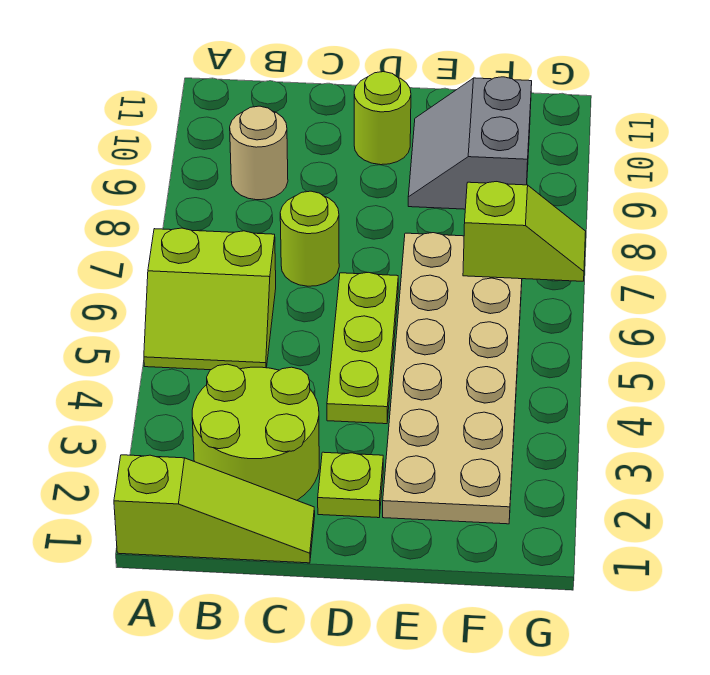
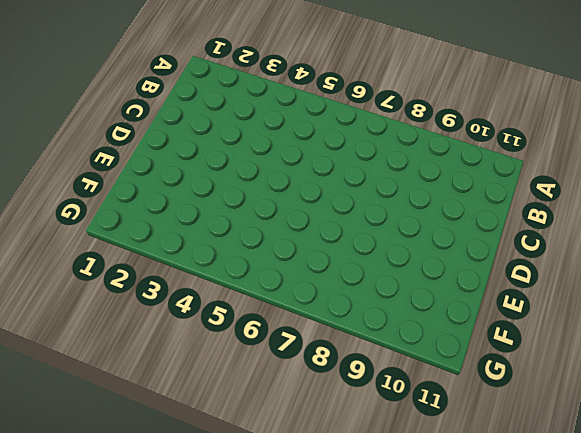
none -> lime slope A1:C1 level 1 top A
none -> lime slope A5:B6 level 1 top 6

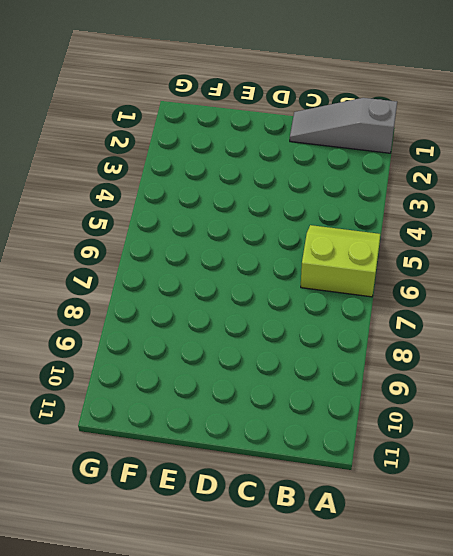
grey slope A1:C1 level 1 top A -> lime slope A1:C1 level 1 top A
none -> lime round brick B2:C3 level 1
none -> tan round brick B9 level 1

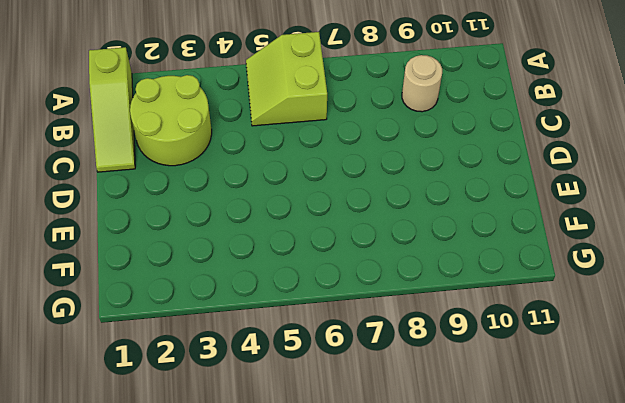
none -> lime round brick C7 level 1
none -> lime plate D2 level 1

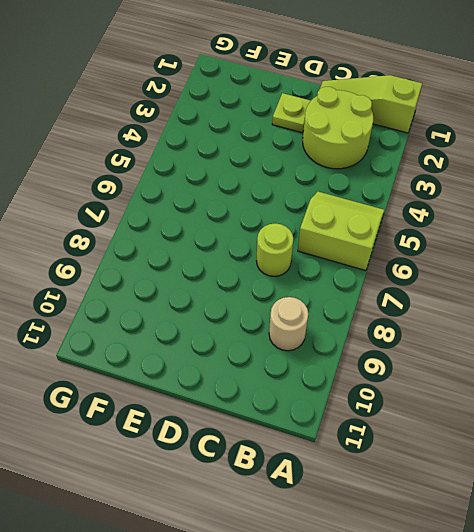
none -> lime plate D4:D6 level 1
none -> lime round brick D10 level 1

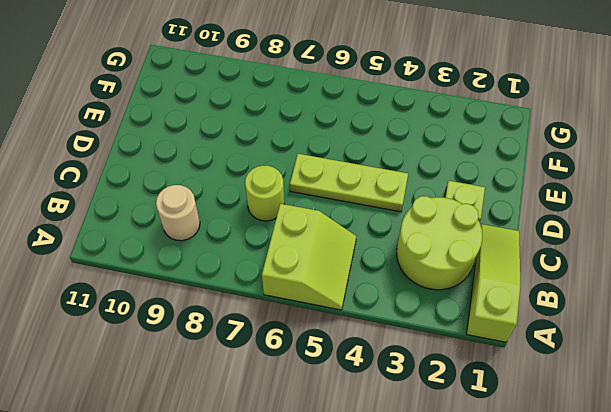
none -> lime round brick D10 level 1
none -> tan plate E2:F7 level 1

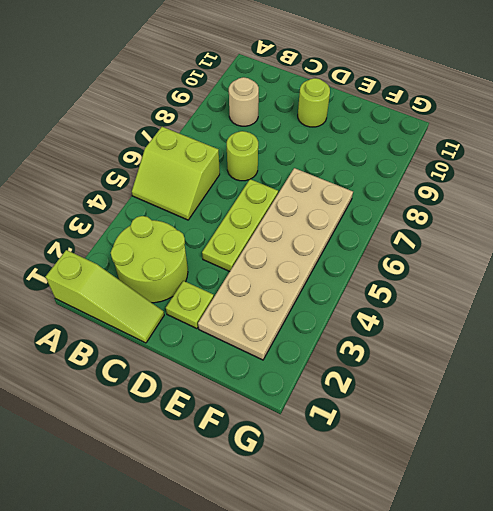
none -> grey slope E9:F10 level 1 top F
none -> lime slope F7:G7 level 2 top F

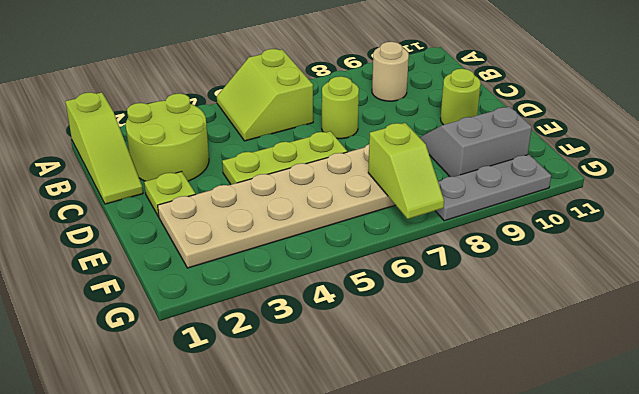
grey plate G8:G10 level 1 -> none

